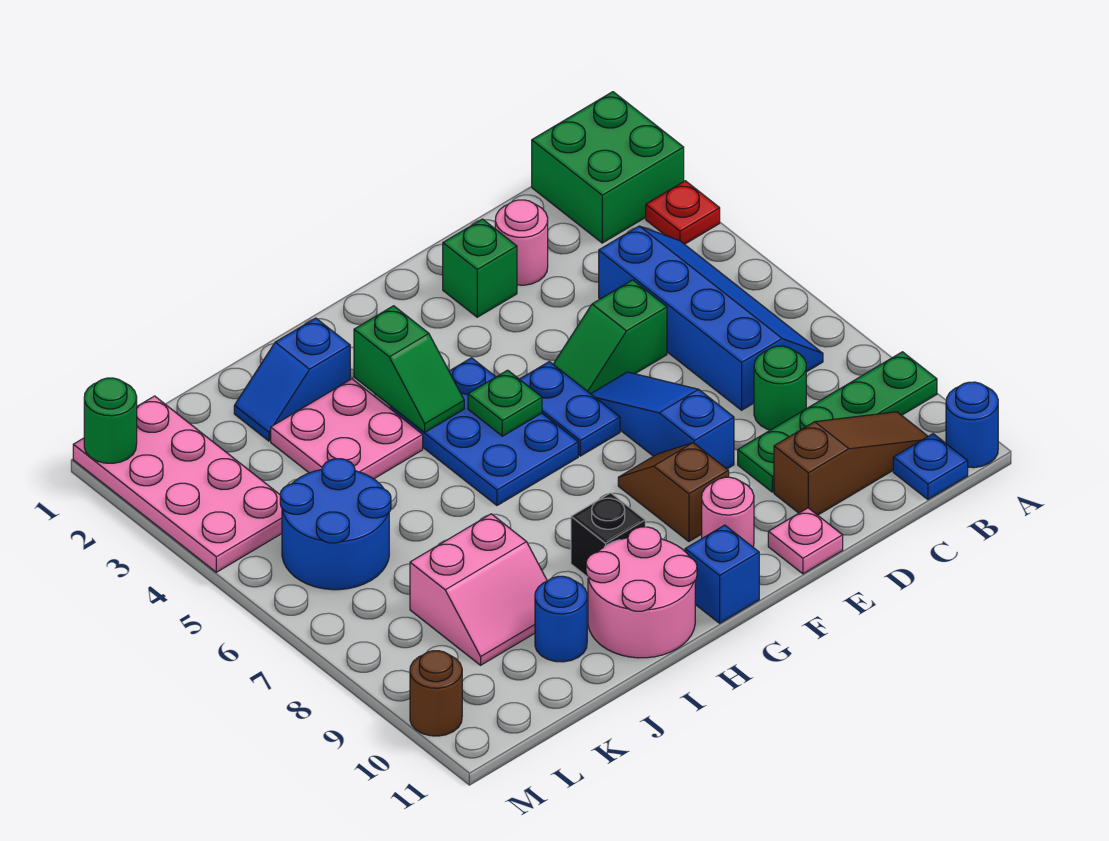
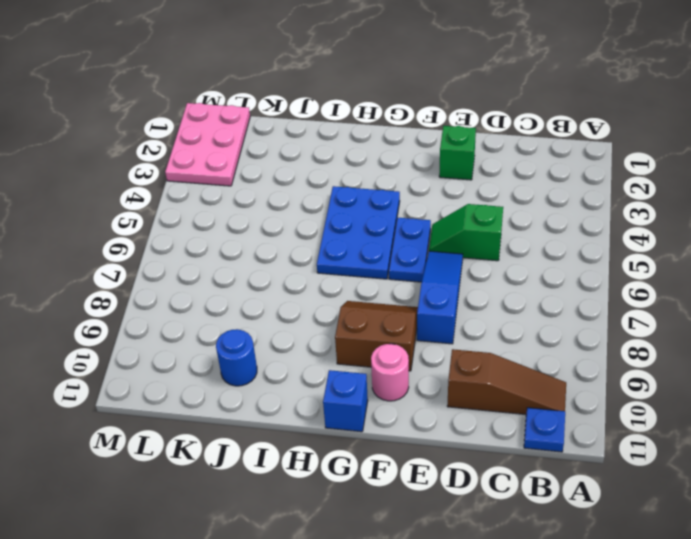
brown slope F8:G9 level 1 top 9 -> brown slope F8:F9 level 1 top 9
pink plate L1:M3 level 1 -> pink plate L1:M4 level 1
none -> green brick A1:B2 level 1
none -> red plate A3 level 1
none -> green plate A9:D9 level 1
none -> blue round brick A11 level 1

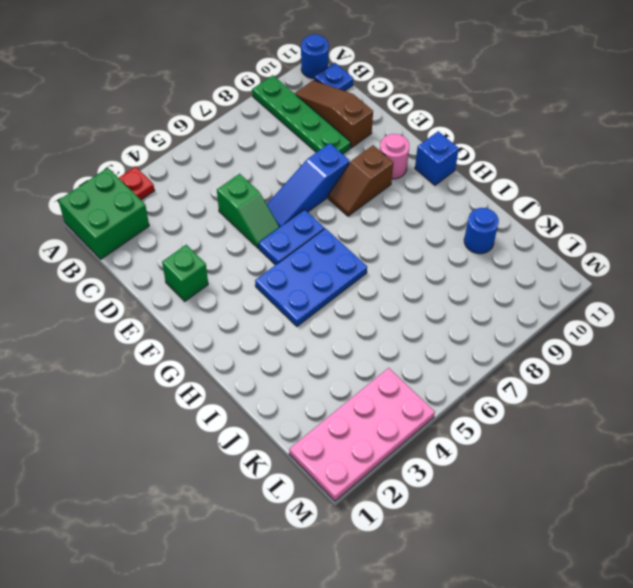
none -> blue slope B4:C7 level 1 top C
none -> green round brick C8 level 1
none -> pink round brick D2 level 1
none -> pink plate E11 level 1

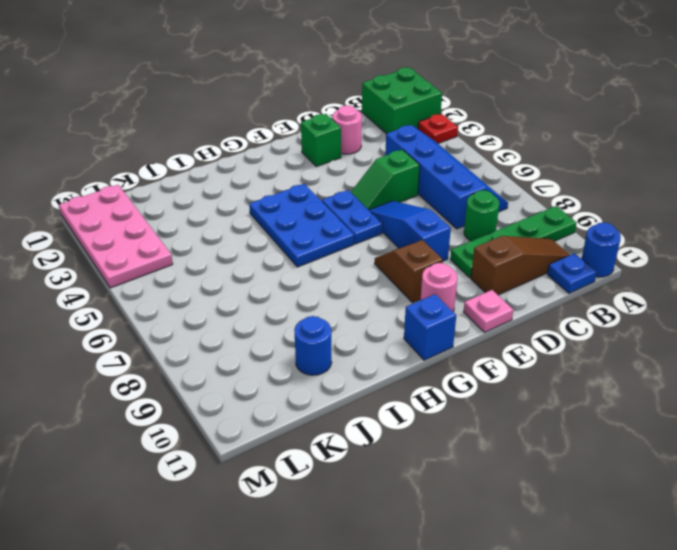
none -> black brick H9 level 1
none -> pink round brick H10:I11 level 1
none -> blue slope I2:J2 level 1 top I
none -> pink plate I3:J4 level 1

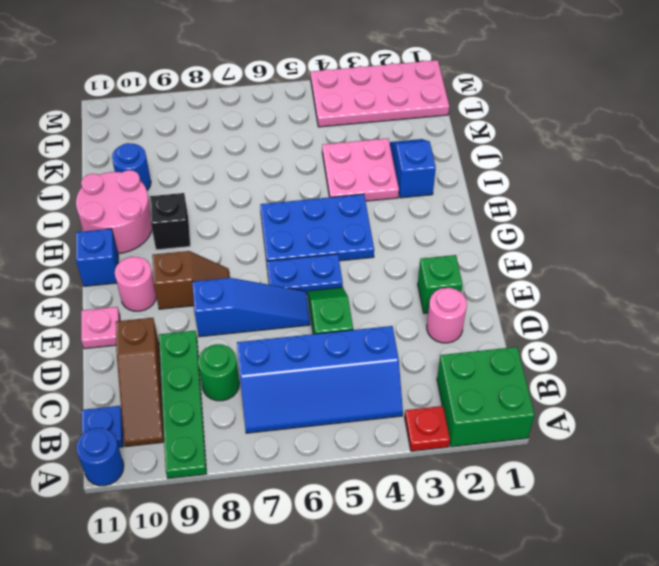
none -> pink slope J8:K9 level 1 top 8
none -> blue round brick K5:L6 level 1
none -> brown round brick M10 level 1
none -> green plate G5 level 2

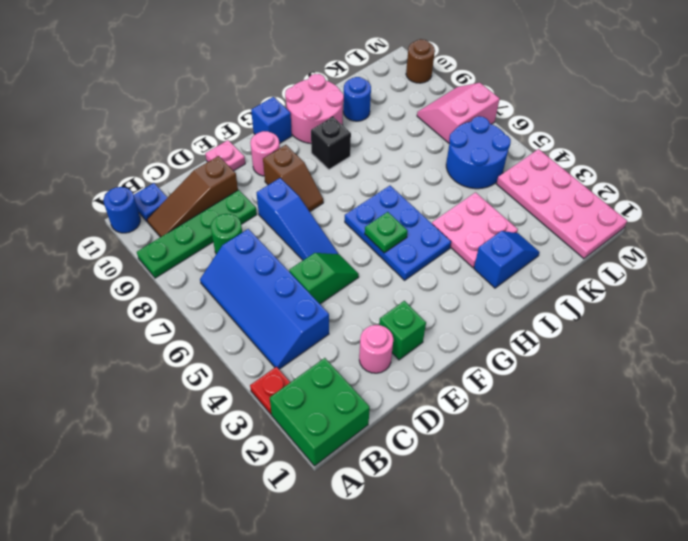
pink slope L7:M8 level 1 top 7 -> pink slope J8:K9 level 1 top 8
none -> blue plate F5:F6 level 1
none -> green slope H3:H4 level 2 top 3
none -> green round brick M1 level 2

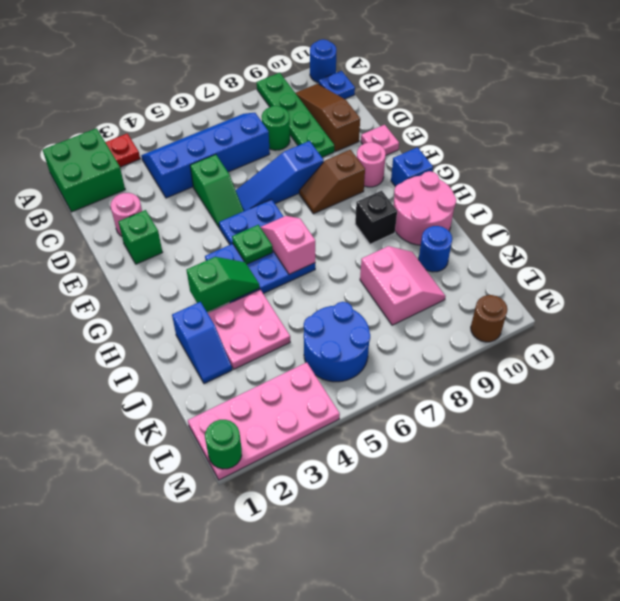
pink slope G6:H6 level 2 top H -> none

